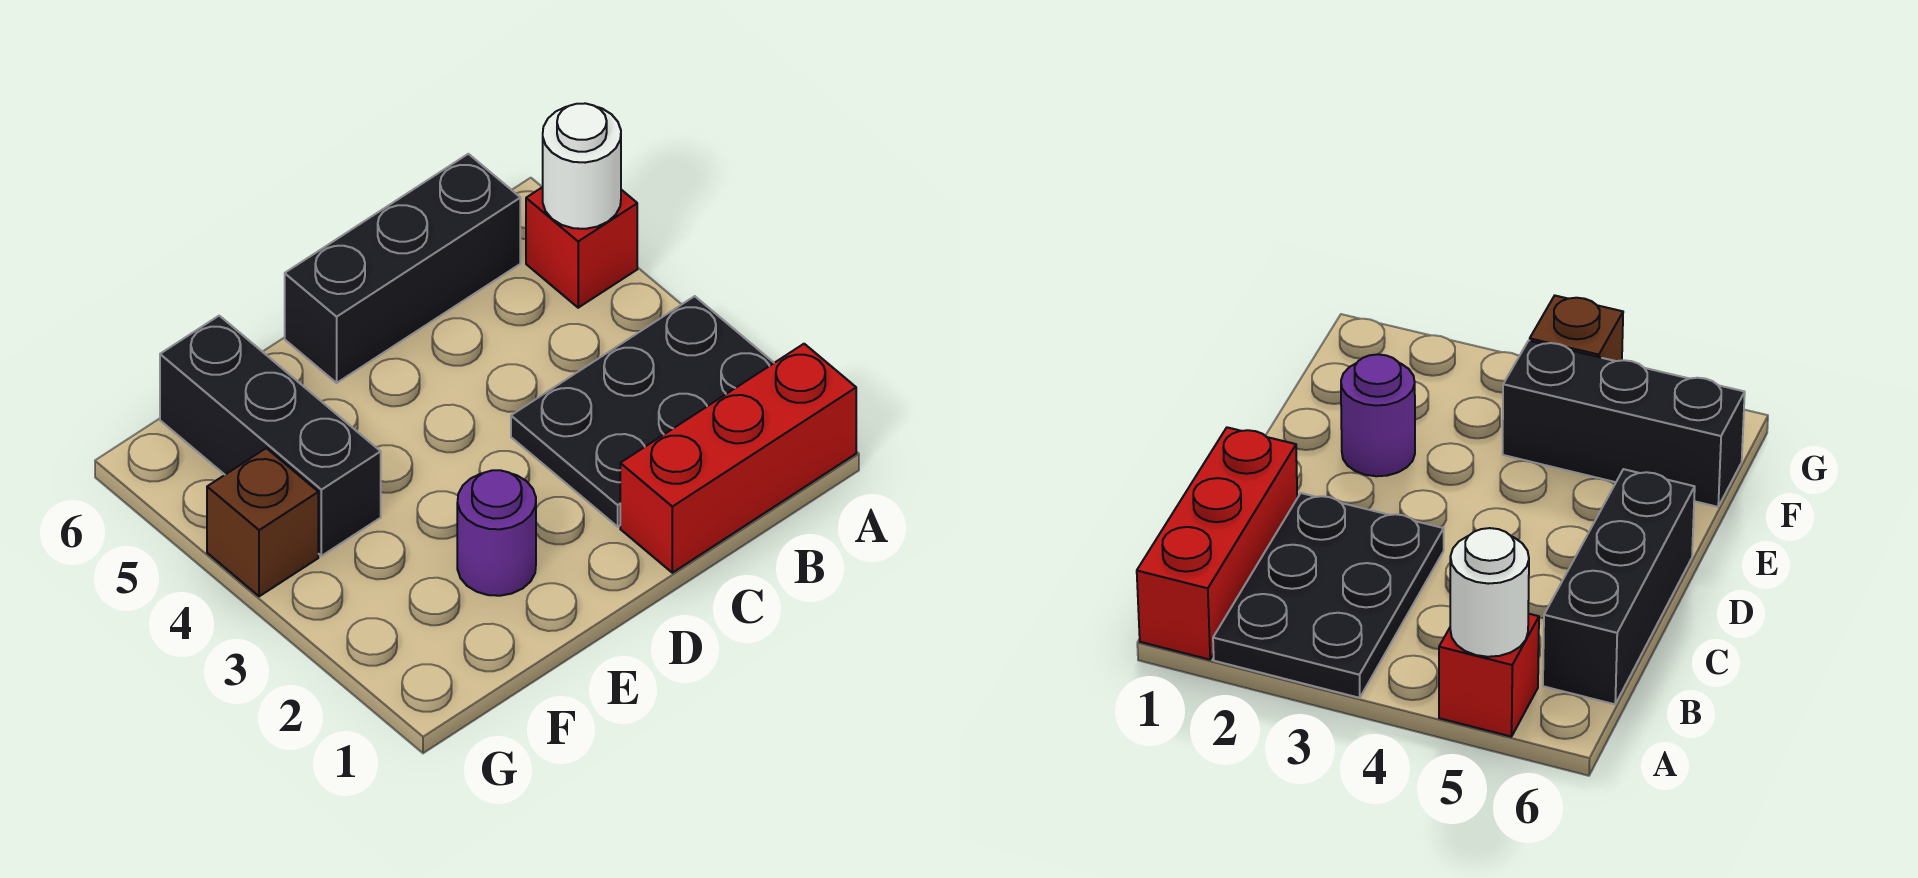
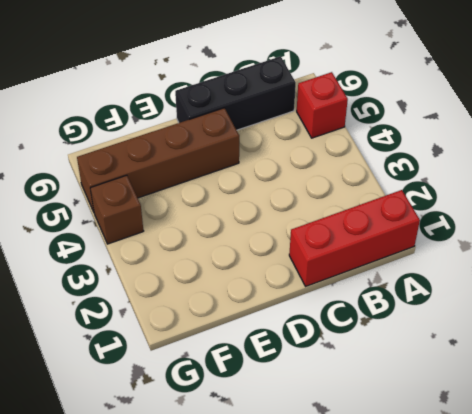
brown brick D5:G5 level 1 -> black brick F4:F6 level 1
none -> black plate A2:C3 level 1
none -> purple round brick E2 level 1

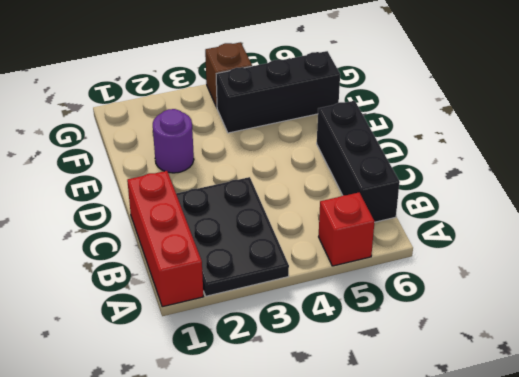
none -> white round brick A5 level 2

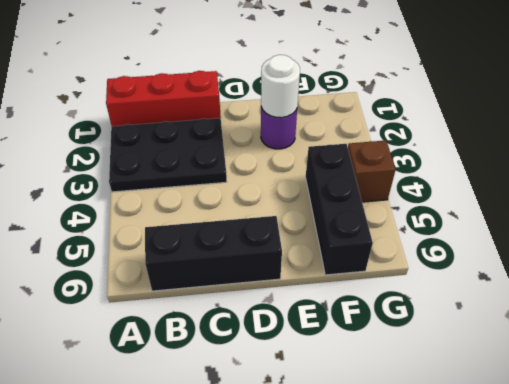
white round brick E2 level 2 -> white round brick A5 level 2
none -> red brick A5 level 1

